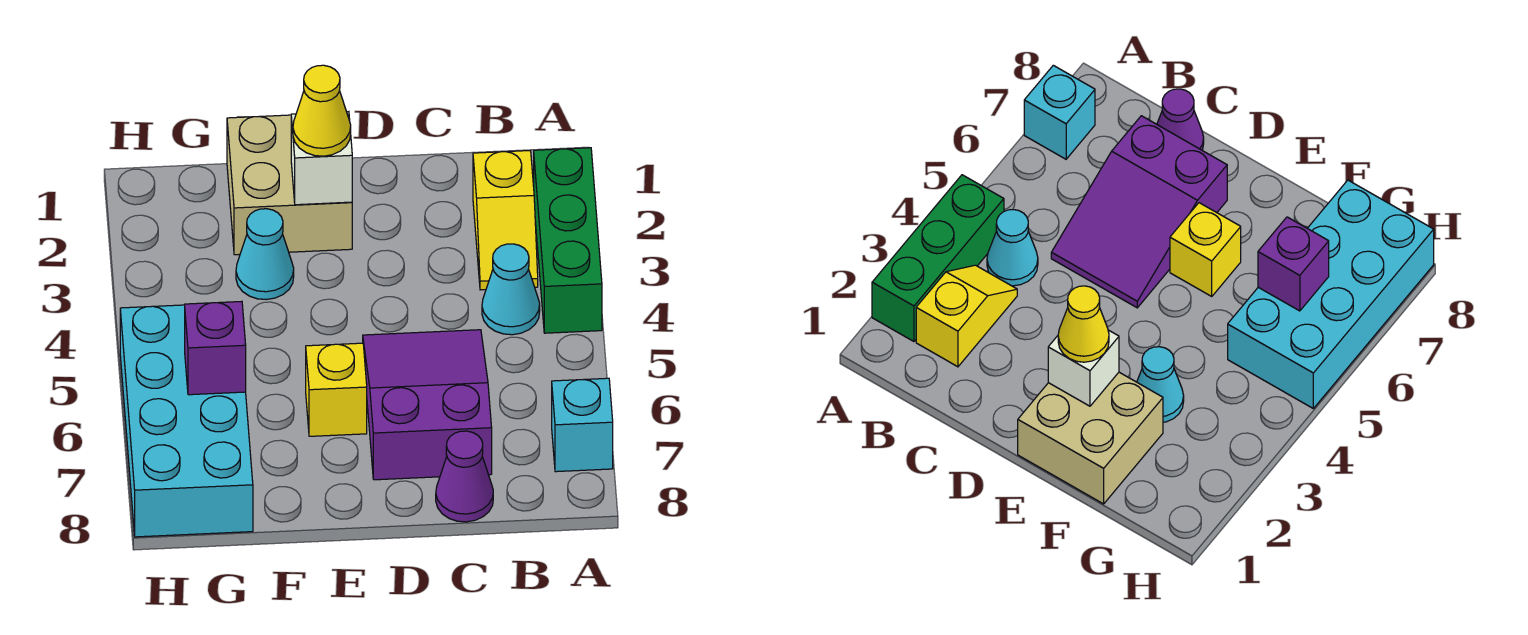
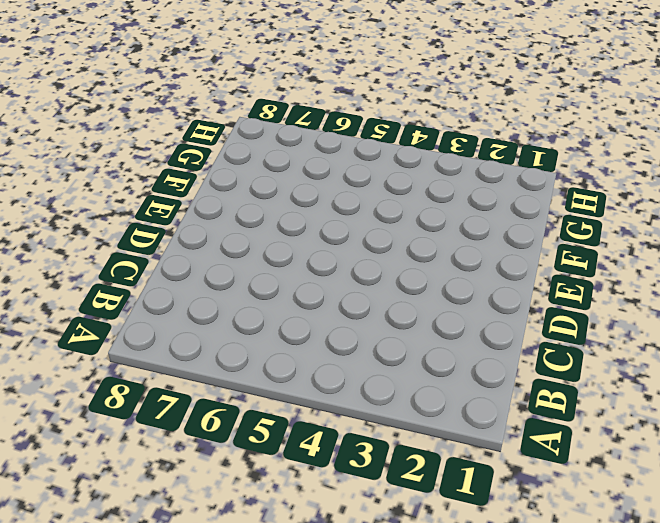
none -> green brick A2:A4 level 1
none -> cyan brick A7 level 1
none -> yellow slope B2:B3 level 1 top 2

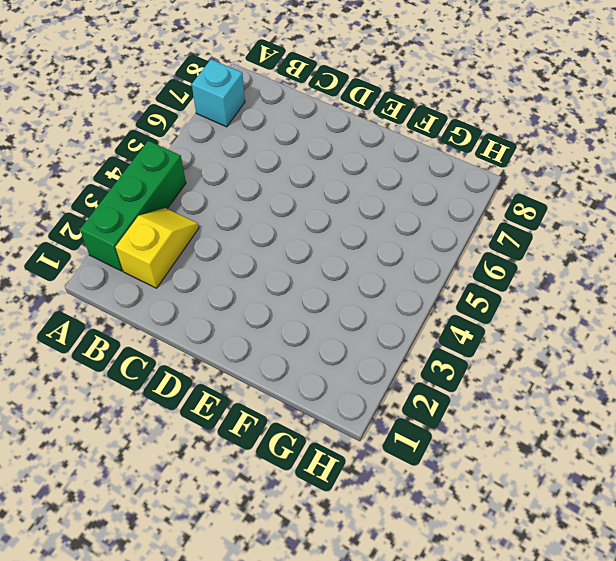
none -> cyan cone B4 level 1
none -> purple slope C5:D7 level 1 top 7
none -> purple cone C8 level 1

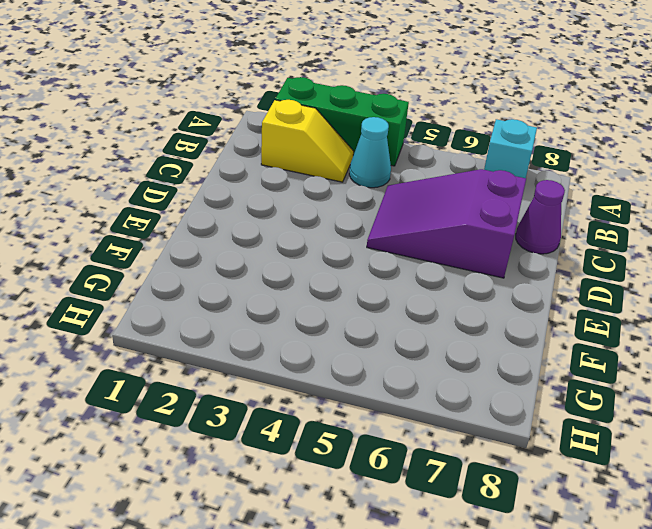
none -> tan brick E1:F2 level 1
none -> yellow brick E6 level 1
none -> cyan cone F3 level 1

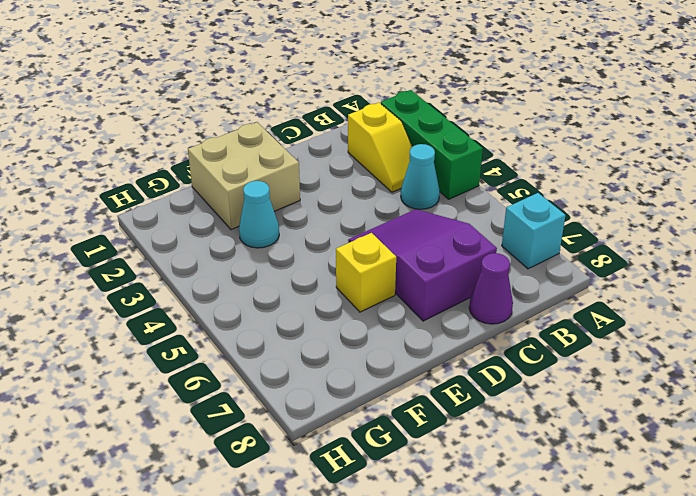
none -> cyan brick G5:H8 level 1
none -> white brick E2 level 2
none -> purple brick G6 level 2

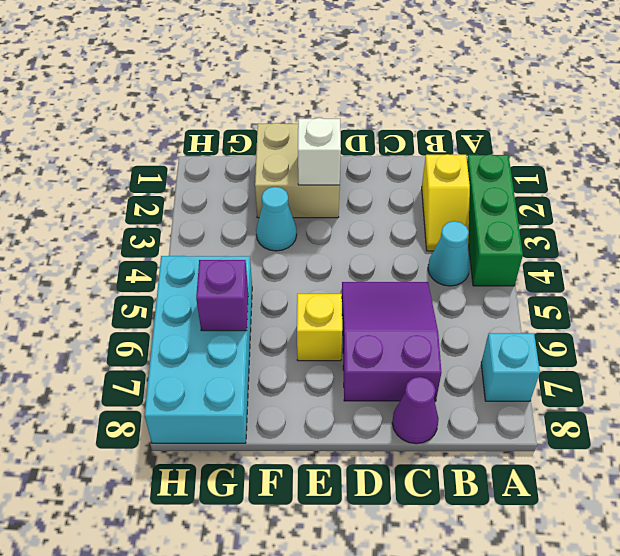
none -> yellow cone E2 level 3

